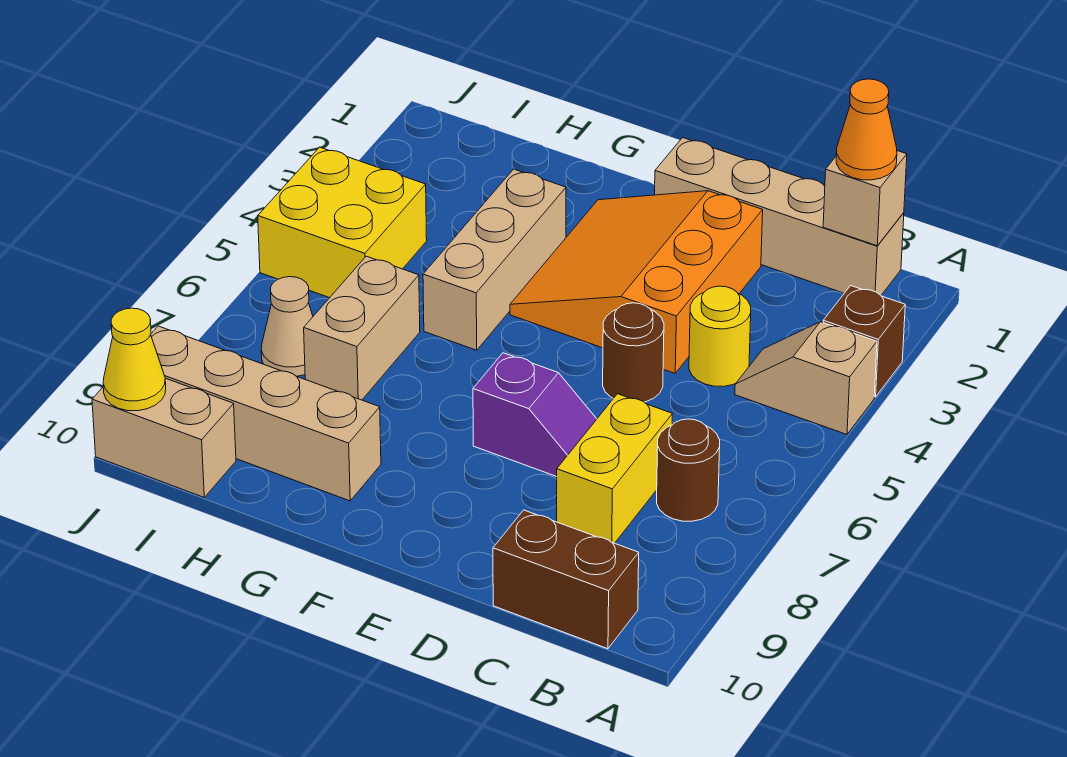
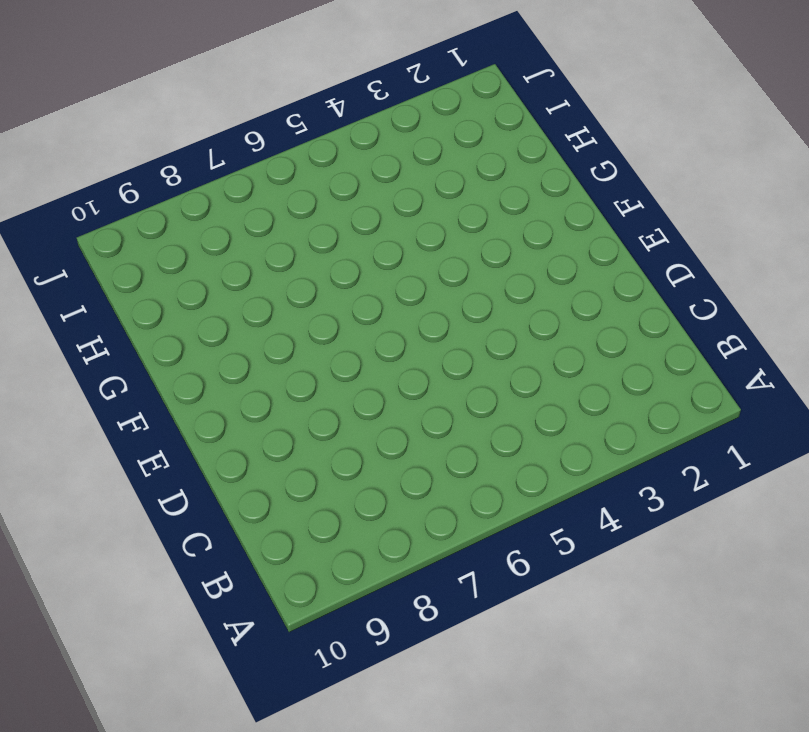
none -> brown brick A3 level 1
none -> tan slope A4:B4 level 1 top A
none -> tan brick B1:E1 level 1

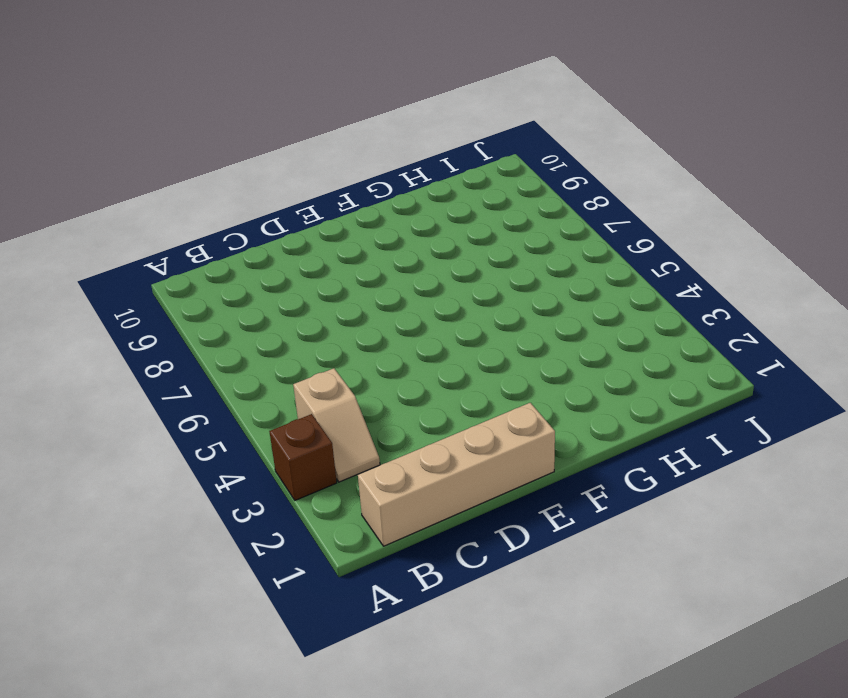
tan slope B3:B4 level 1 top 4 -> tan slope A4:B4 level 1 top A
none -> brown round brick B7 level 1
none -> brown brick B10:C10 level 1
none -> yellow round brick C4 level 1

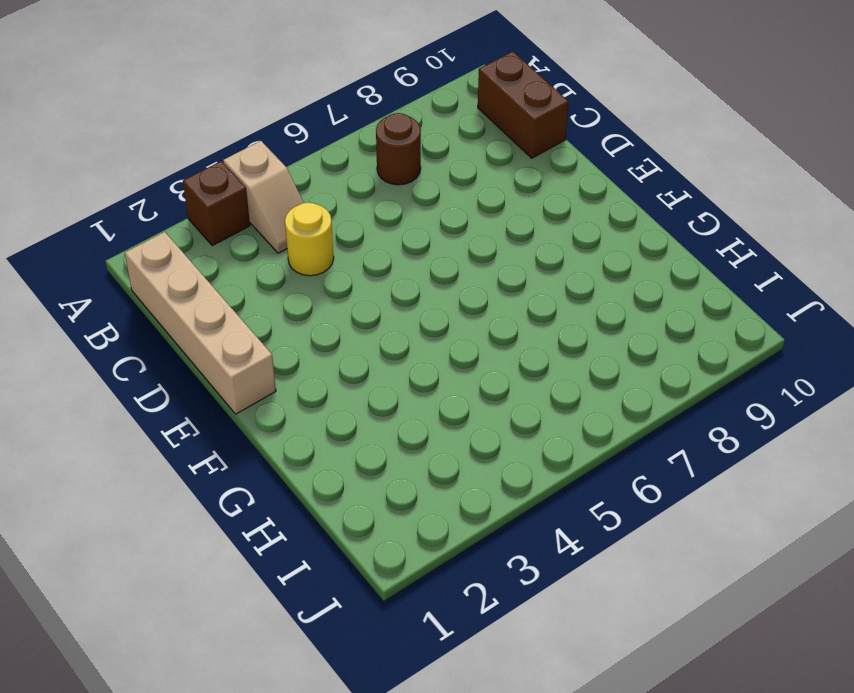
none -> yellow brick C7:C8 level 1
none -> orange slope D2:F4 level 1 top D
none -> brown round brick D5 level 1

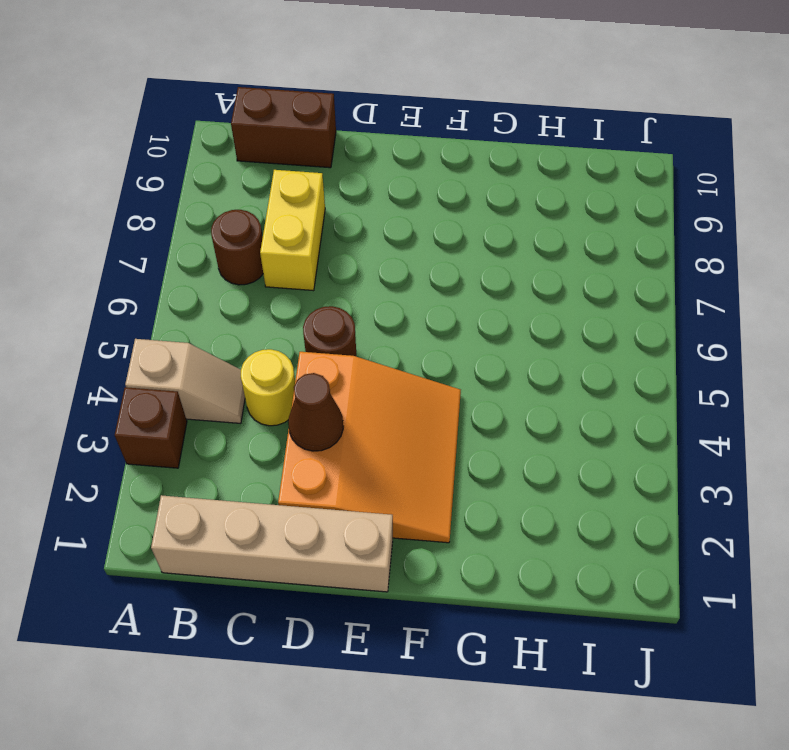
brown cone D3 level 2 -> none
none -> purple slope D7:E7 level 1 top E
none -> tan brick G3:G5 level 1
none -> tan brick G9:J9 level 1

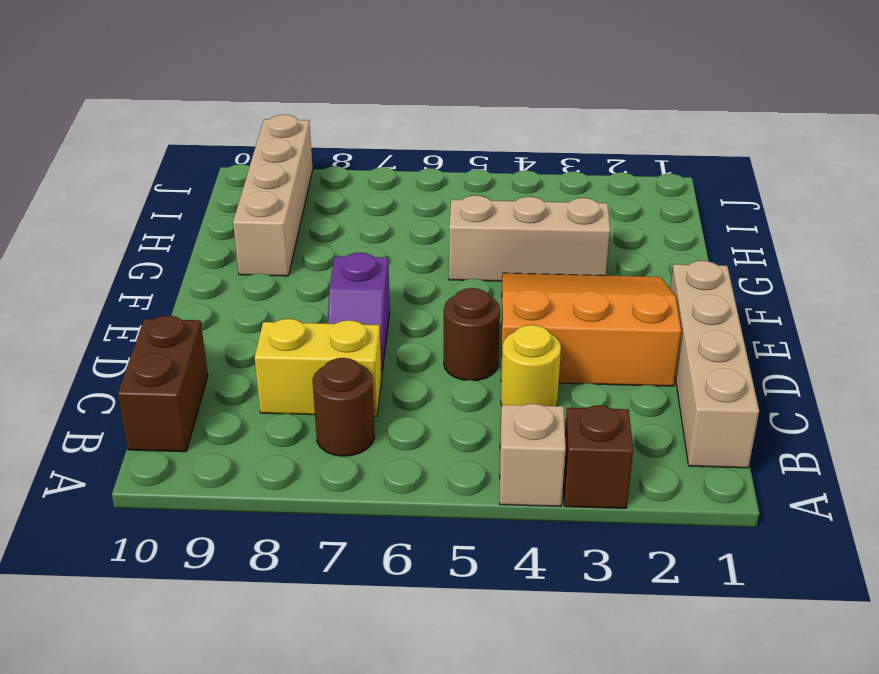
none -> tan brick H6:H7 level 1
none -> yellow brick I4:J5 level 1
none -> tan cone I7 level 1

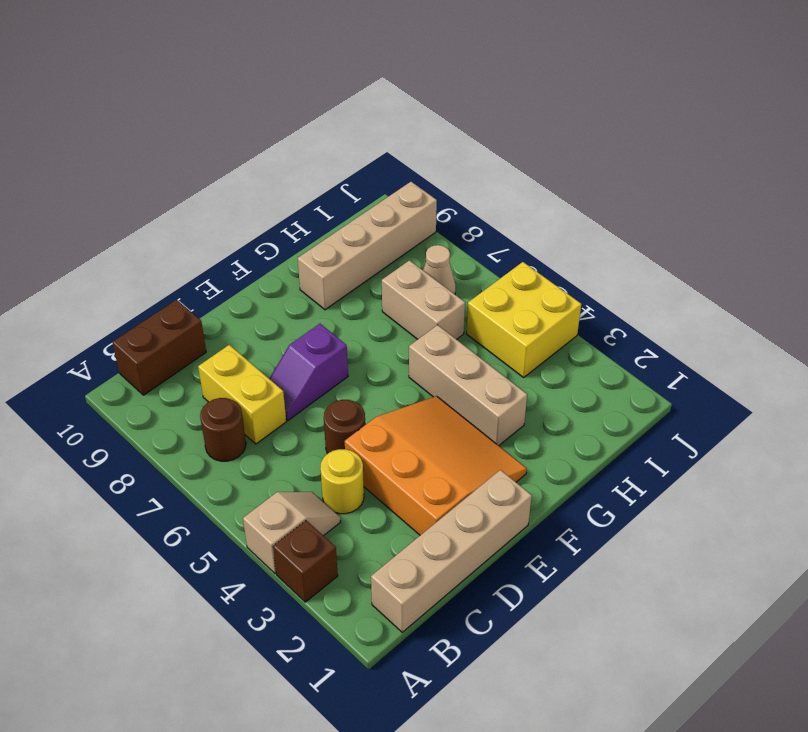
none -> tan brick I10:J10 level 1
none -> tan brick B1 level 2
none -> yellow cone J10 level 2

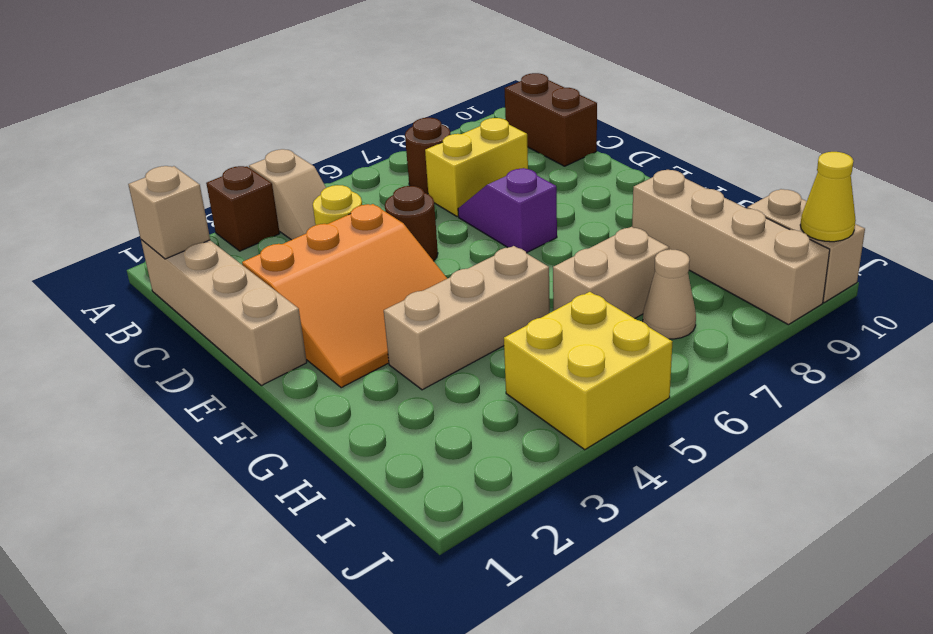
none -> orange cone B1 level 3

